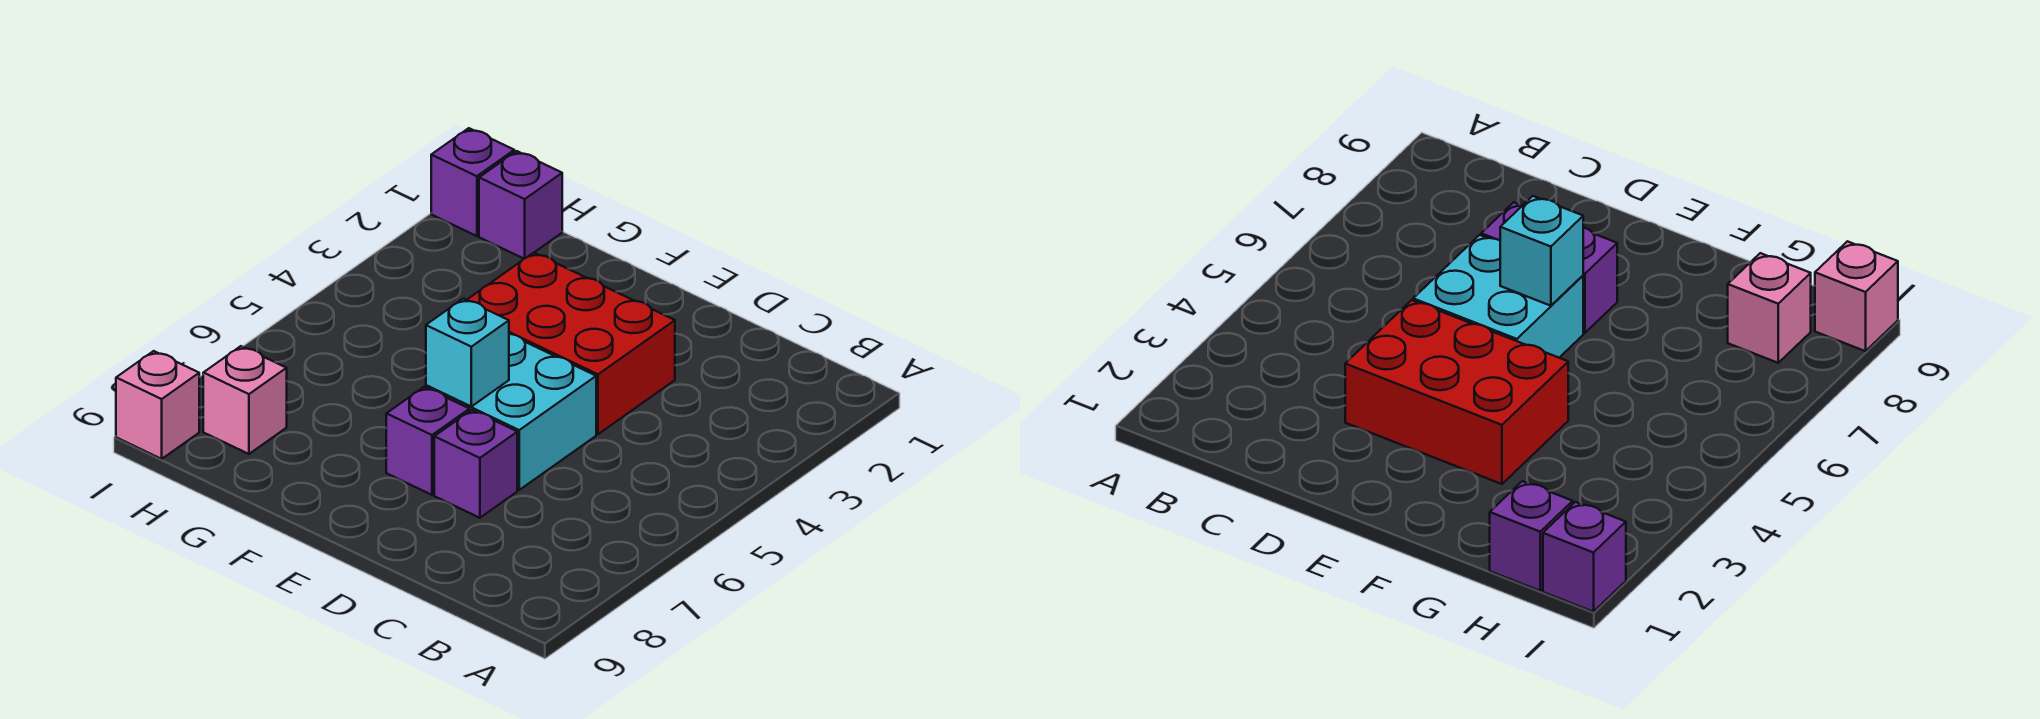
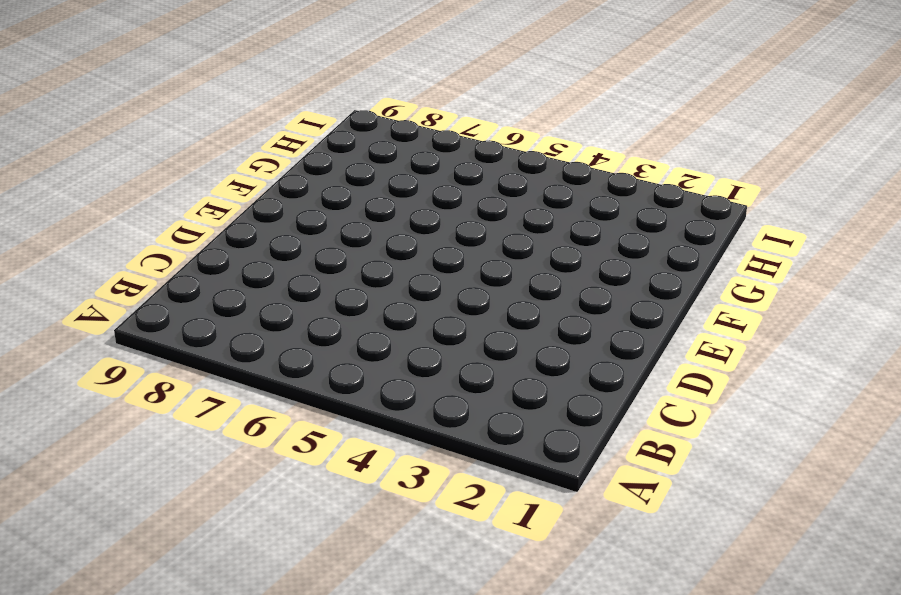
none -> red brick D3:F4 level 1
none -> cyan brick D5:E6 level 1

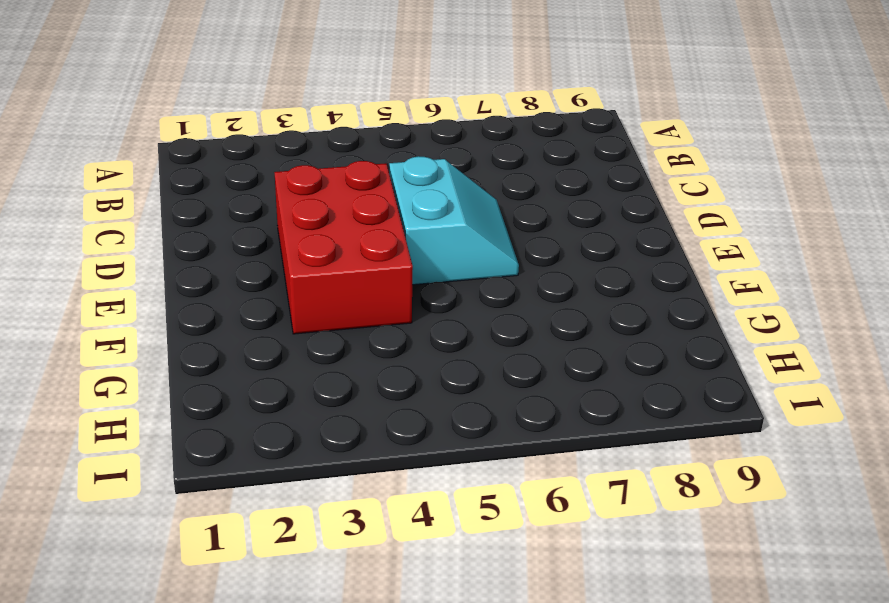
cyan slope D5:E6 level 1 top 5 -> cyan brick D5:E6 level 1
none -> purple brick D7 level 1
none -> purple brick E7 level 1

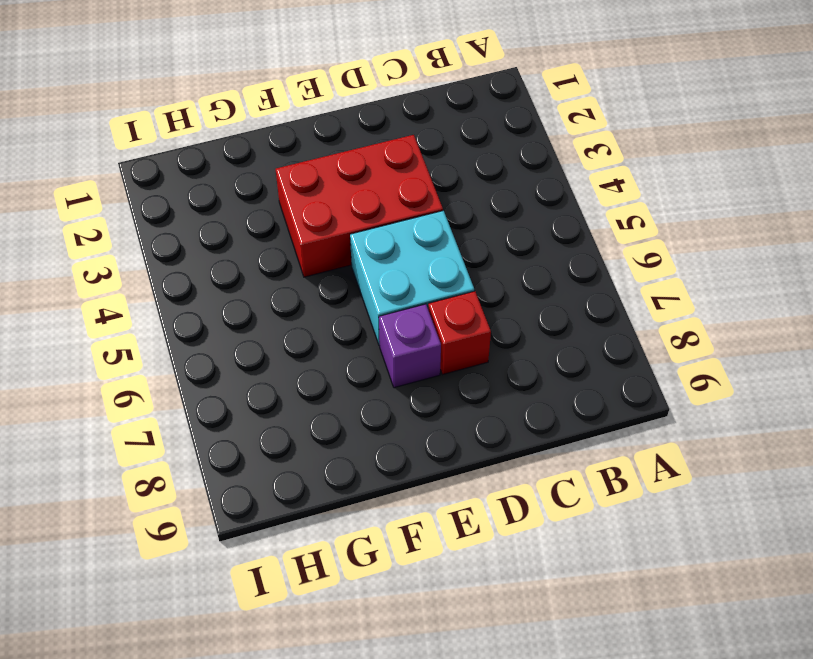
red brick D7 level 1 -> purple brick D7 level 1
none -> purple brick H1 level 1
none -> pink brick H8 level 1

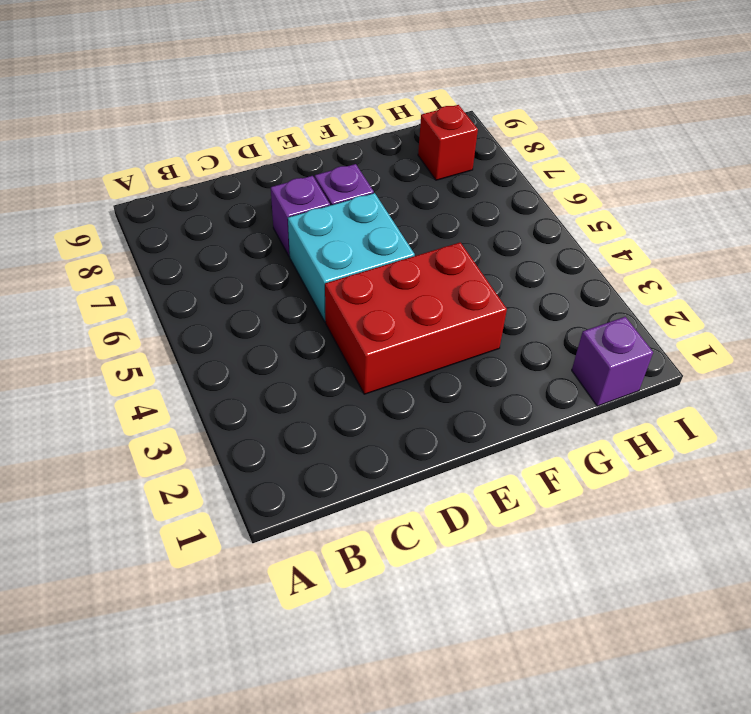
red brick H8 level 1 -> pink brick H8 level 1
none -> purple brick I1 level 1
none -> pink brick I9 level 1

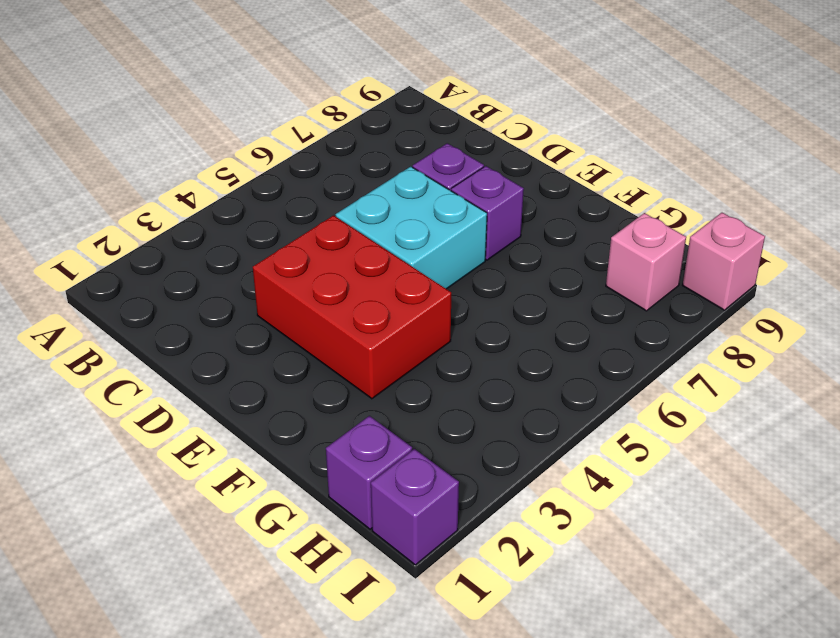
none -> cyan brick E6 level 2

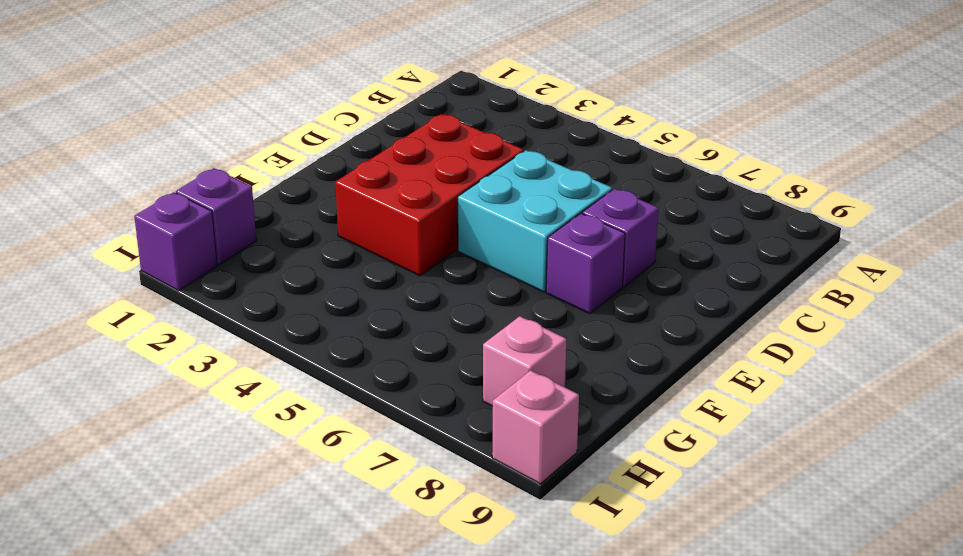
none -> cyan brick E6 level 2

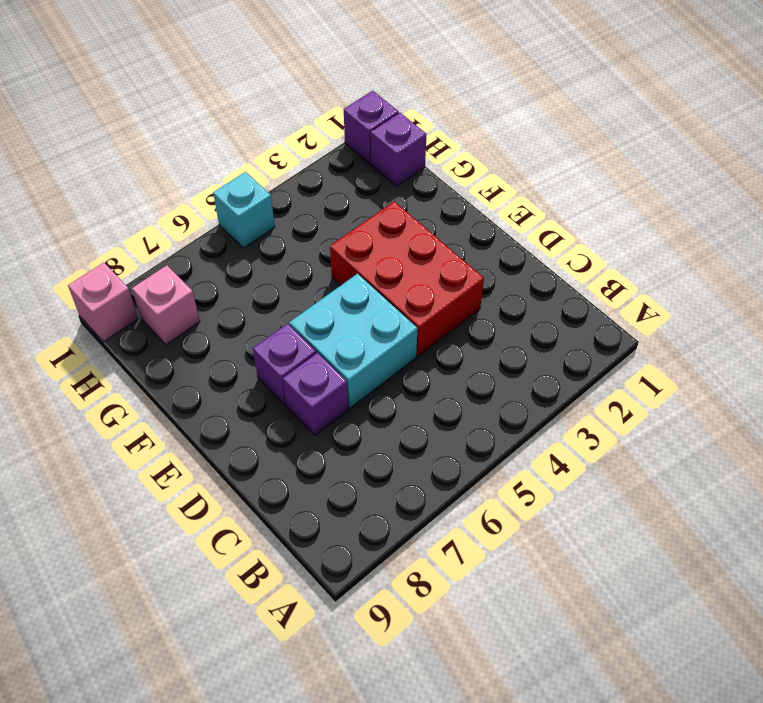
cyan brick I5 level 1 -> cyan brick E6 level 2

